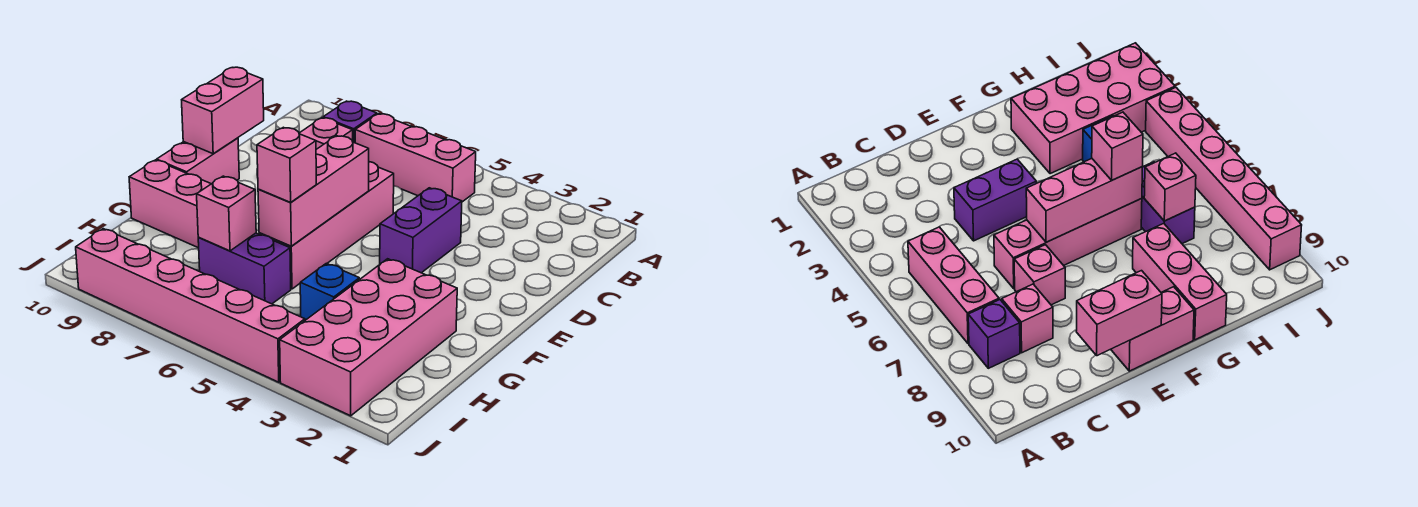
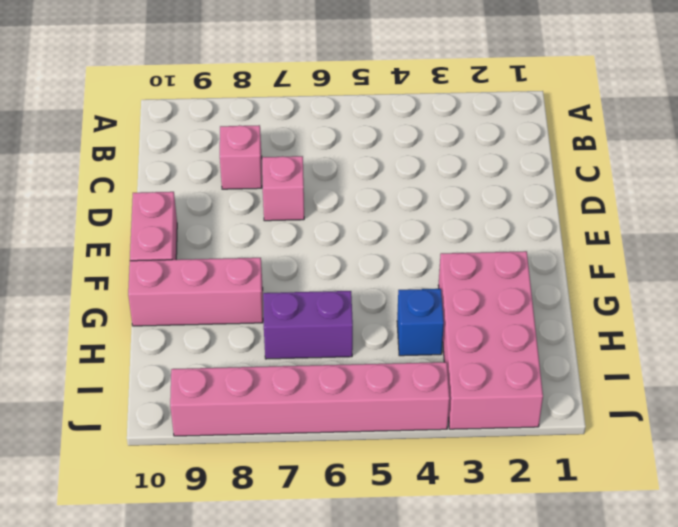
none -> pink brick B5:B7 level 1
none -> purple brick B8 level 1
none -> purple brick D4:E4 level 1

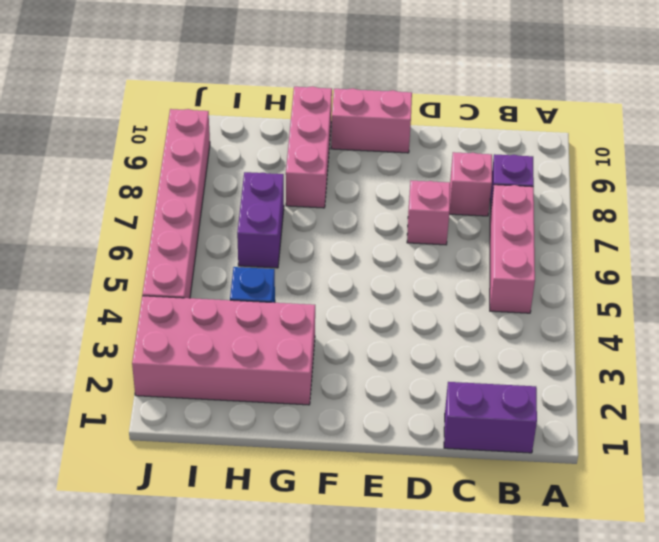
purple brick B1:C1 level 1 -> purple brick D4:E4 level 1
none -> pink brick D6:G6 level 1
none -> pink brick D10:E10 level 2
none -> pink brick E6:G6 level 2

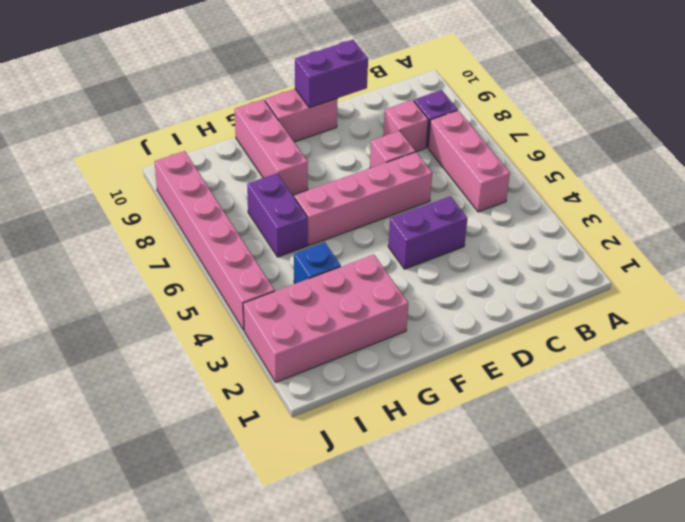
purple brick D10:E10 level 2 -> pink brick D10:E10 level 2
none -> pink brick E6:G6 level 2
none -> pink brick H7 level 2
none -> pink brick G6 level 3

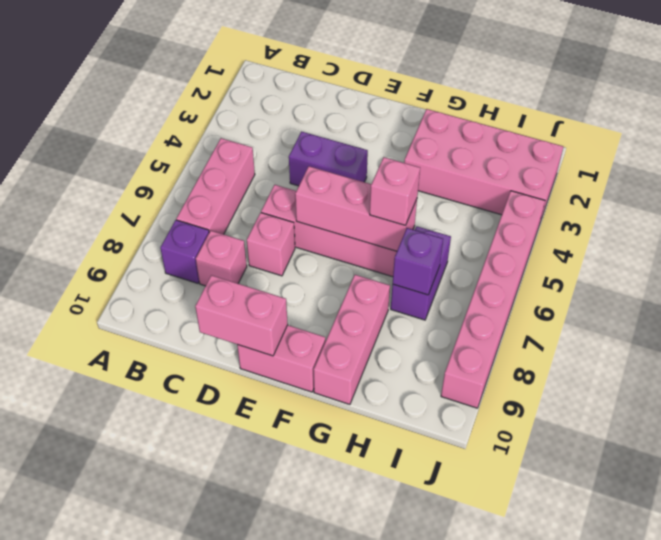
purple brick H7 level 2 -> pink brick H7 level 2
none -> blue brick H4 level 1

